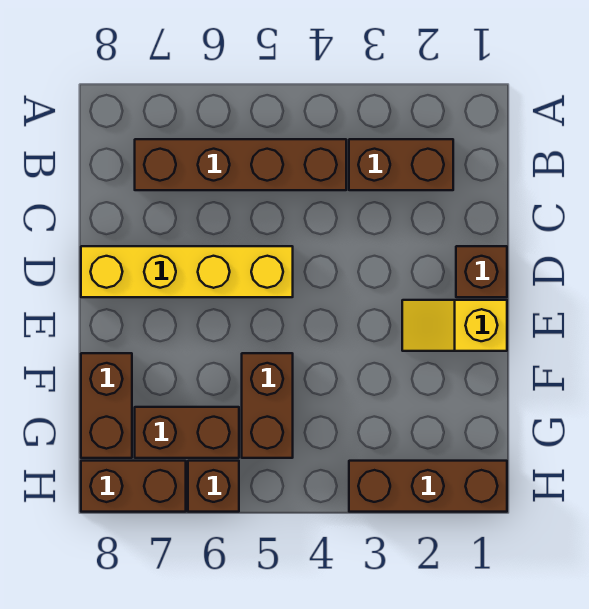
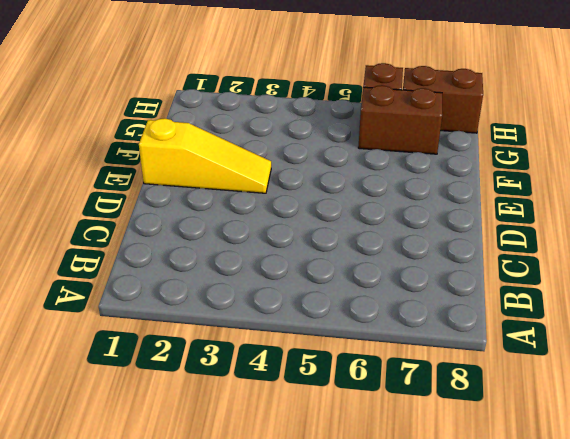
yellow slope E1:E3 level 1 top 1 -> yellow slope E1:E2 level 1 top 1
none -> brown brick B2:B3 level 1
none -> brown brick B4:B7 level 1

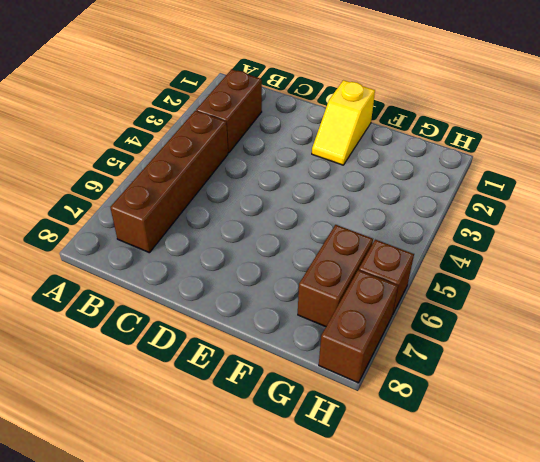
none -> brown brick D1 level 1
none -> yellow brick D5:D8 level 1

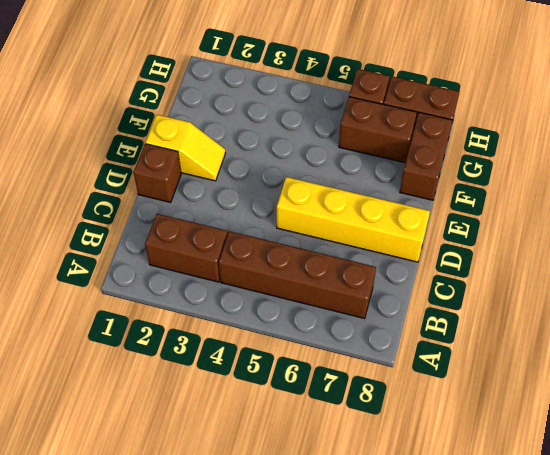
none -> brown brick F5:G5 level 1
none -> brown brick H1:H3 level 1

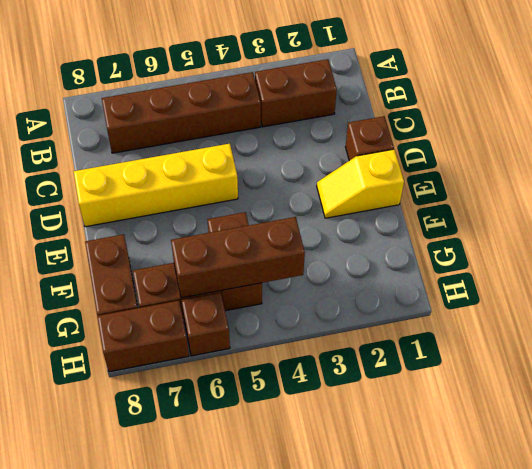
brown brick G4:G6 level 2 -> brown brick H1:H3 level 1

